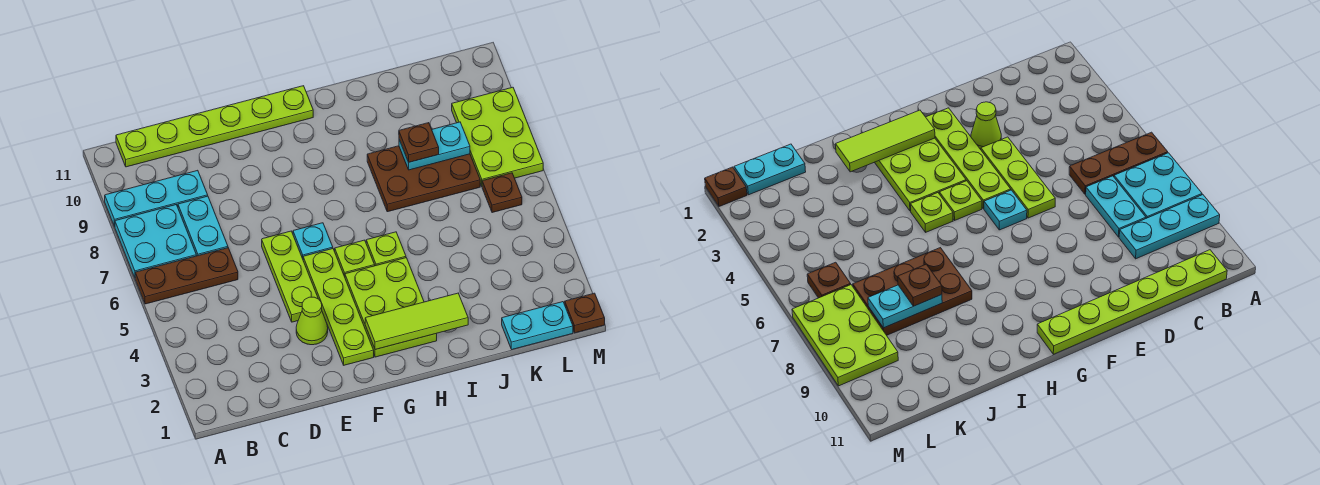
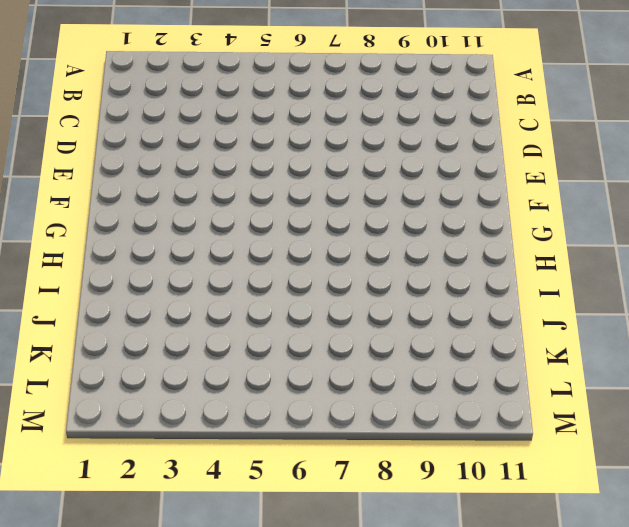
none -> brown plate A6:C6 level 1
none -> cyan plate A7:B8 level 1
none -> cyan plate A9:C9 level 1

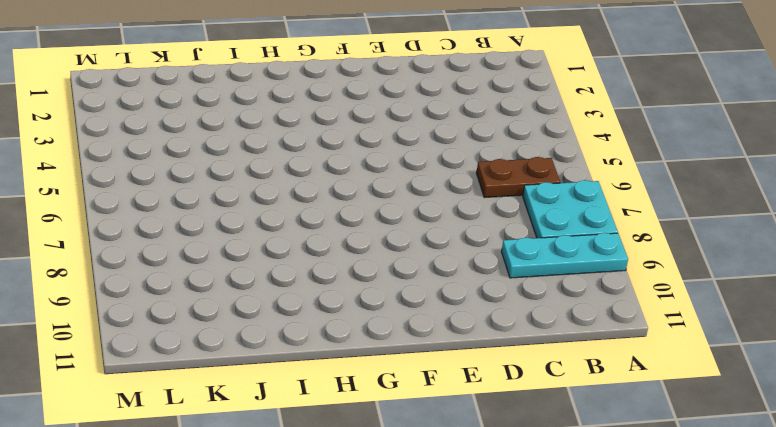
brown plate B6:C6 level 1 -> brown plate A6:C6 level 1
none -> lime plate B11:G11 level 1
none -> cyan plate C7:C8 level 1
none -> lime cone E3 level 1

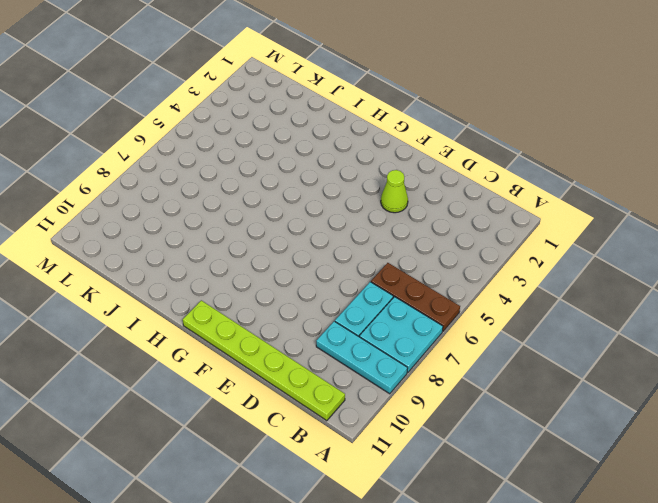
none -> lime plate E4:E6 level 1
none -> lime plate F2:F5 level 1
none -> cyan plate F6 level 1

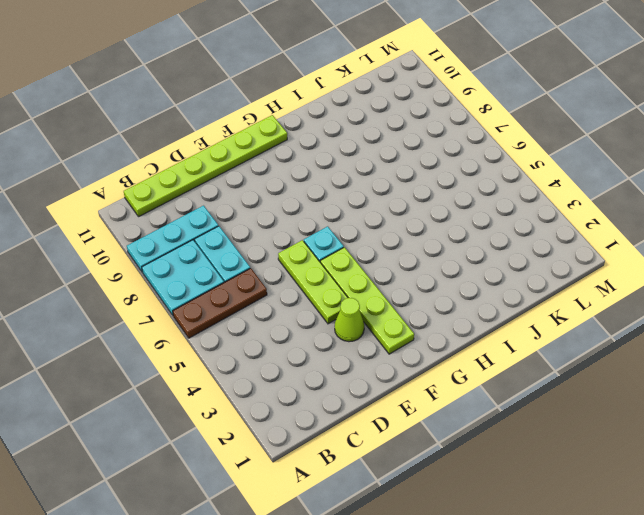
none -> lime plate G2:H4 level 1
none -> lime plate G5 level 1
none -> lime plate H5 level 1

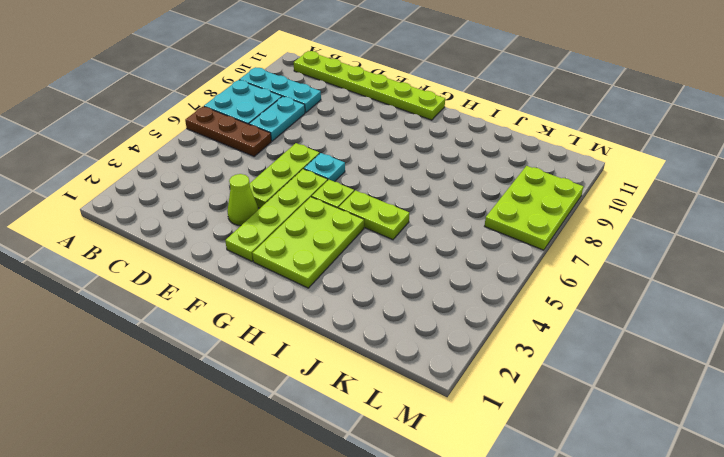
lime plate H5:I5 level 1 -> lime plate H5 level 1
none -> brown plate I7:K8 level 1
none -> cyan plate K1:L1 level 1
none -> brown plate L6 level 1

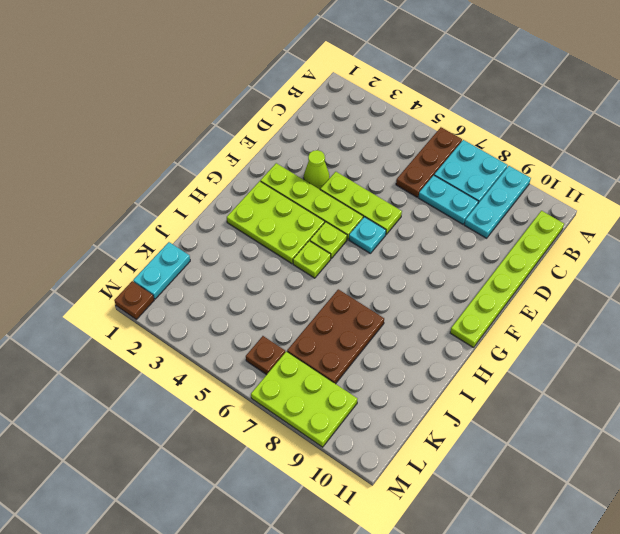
none -> lime tile G2:I2 level 2
none -> cyan plate J8:K8 level 2
none -> brown plate J8 level 3

